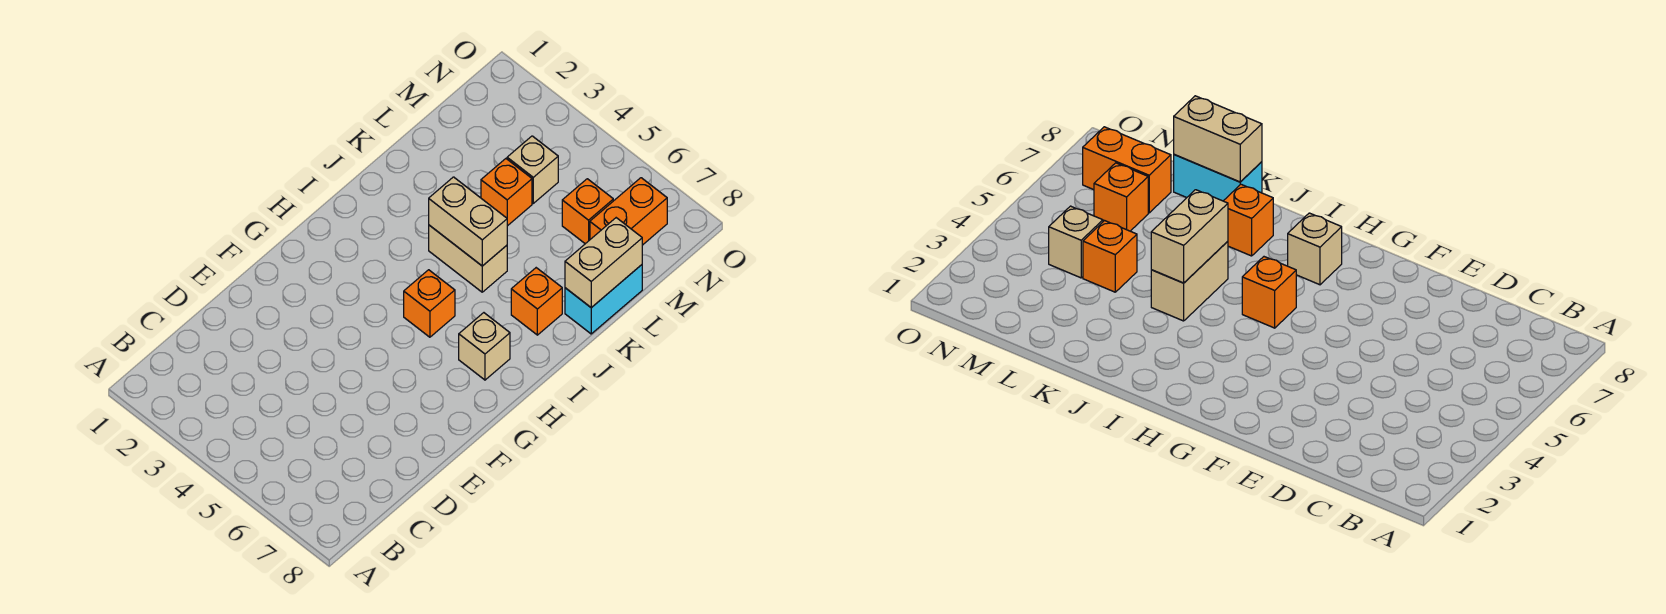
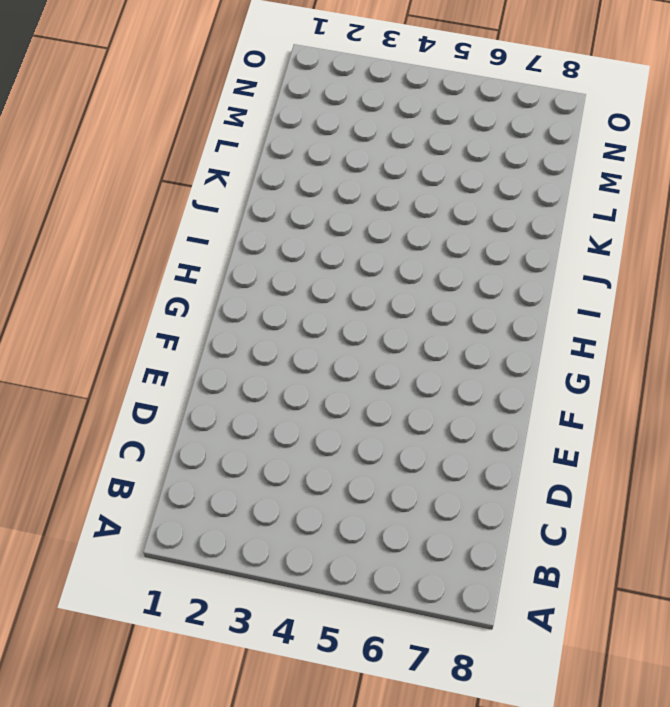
none -> orange brick H5 level 1
none -> tan brick H7 level 1

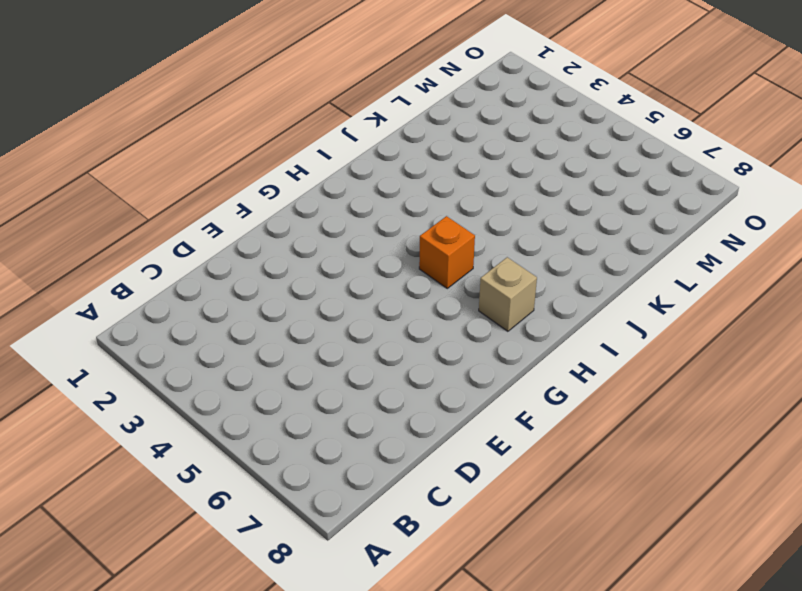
none -> tan brick J4:J5 level 1
none -> orange brick J7 level 1

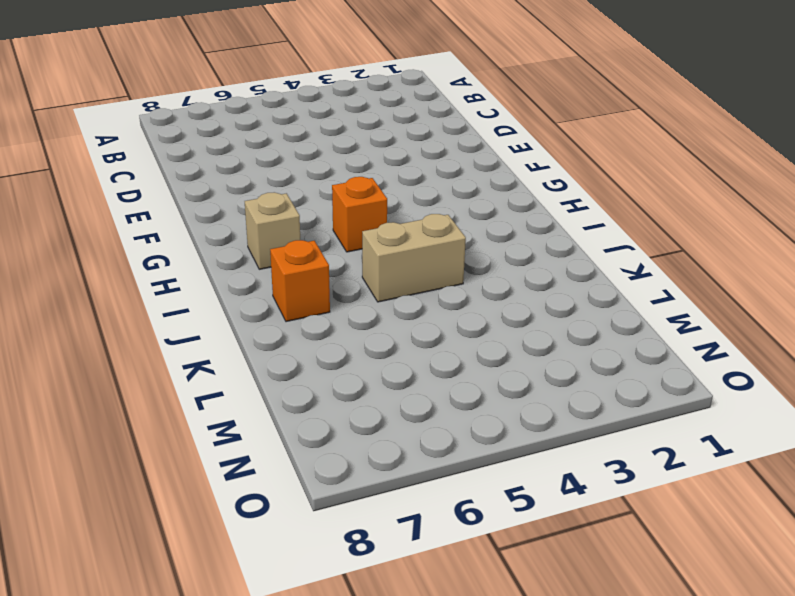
none -> cyan brick K8:L8 level 1
none -> orange brick L4 level 1

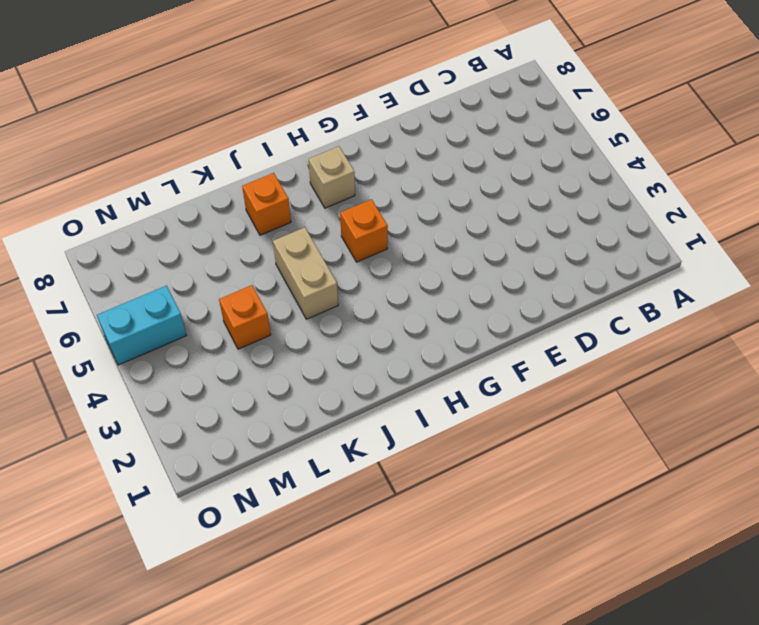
cyan brick N5:O5 level 1 -> cyan brick K8:L8 level 1
none -> tan brick M4 level 1
none -> orange brick M6 level 1

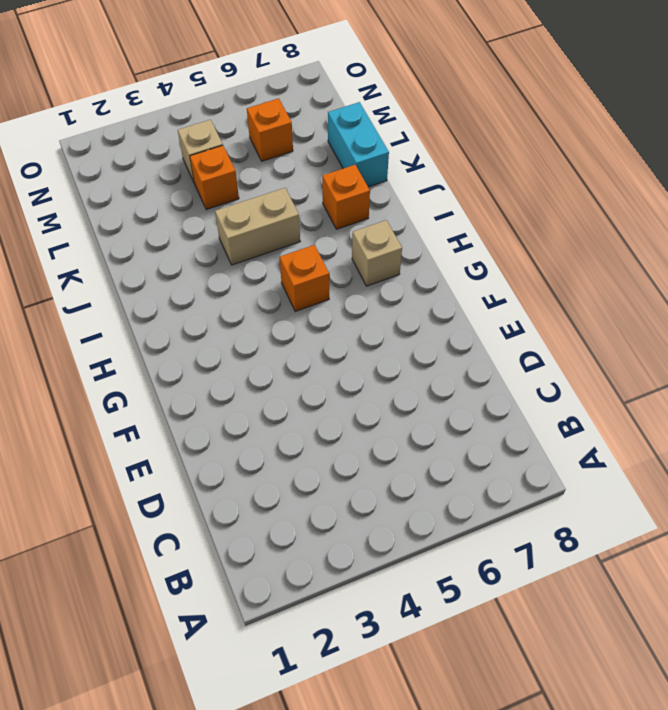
none -> orange brick M7:N7 level 1
none -> tan brick J4:J5 level 2

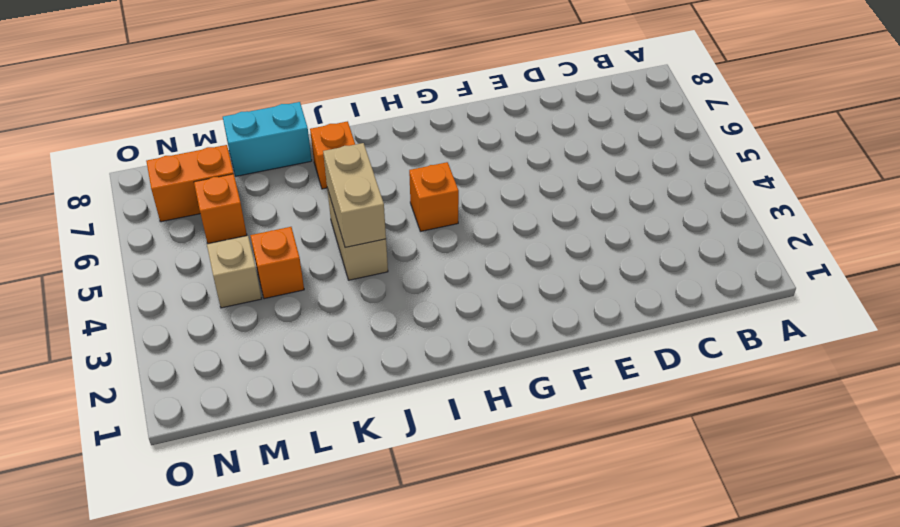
none -> tan brick H7 level 1
none -> tan brick K8:L8 level 2

